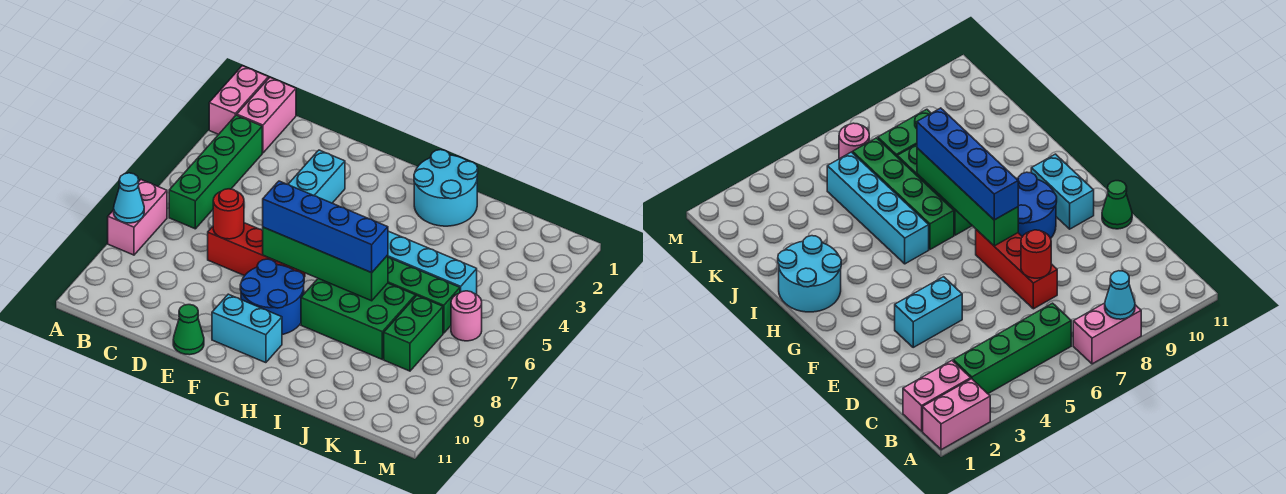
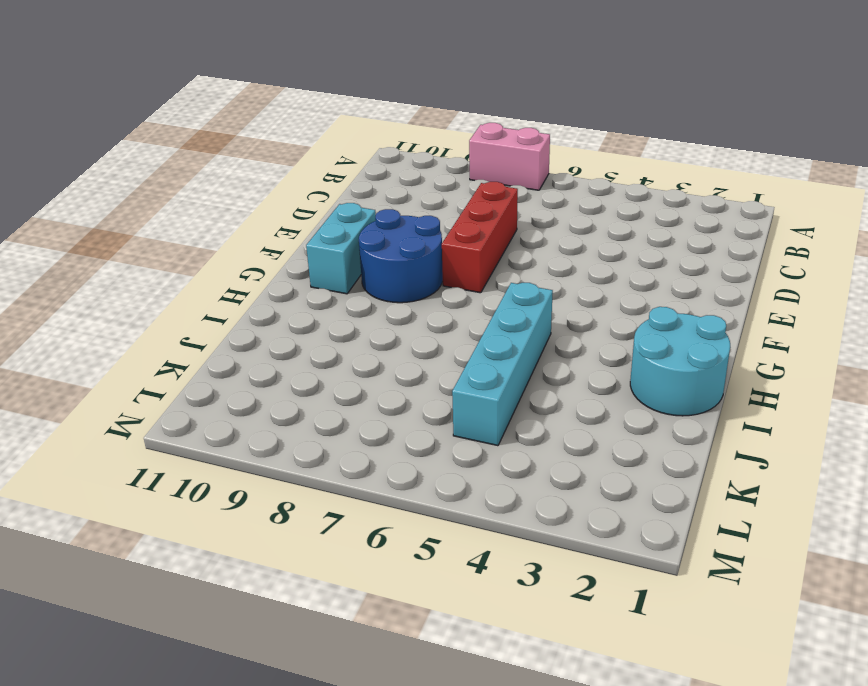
none -> pink brick A1:A2 level 1
none -> pink brick B1:B2 level 1
none -> green brick B3:B6 level 1

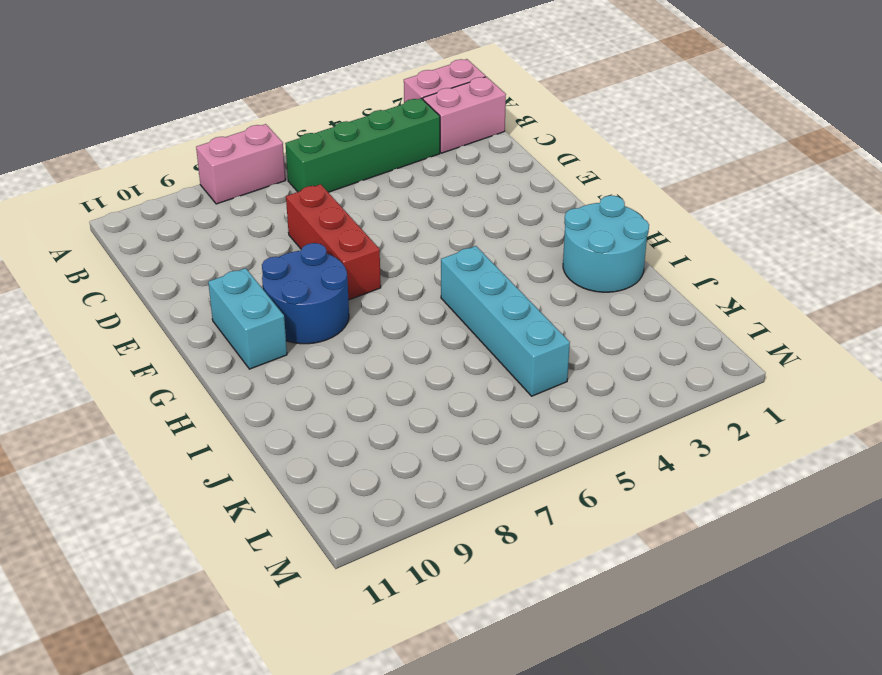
none -> cyan brick E3:E4 level 1
none -> green cone E11 level 1
none -> green brick H6:K6 level 1

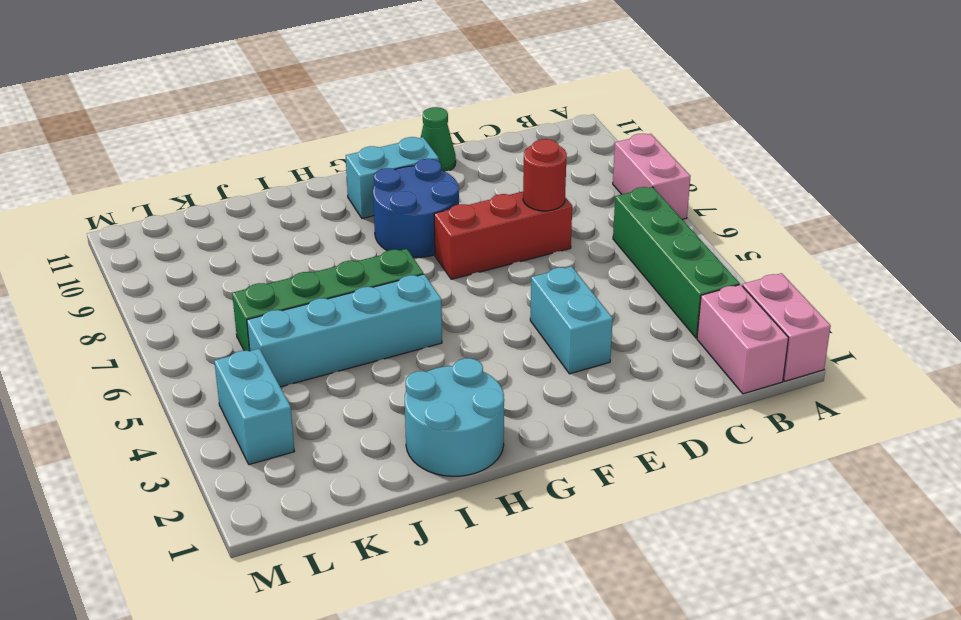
cyan brick L3:L4 level 1 -> none
none -> green brick H7:J8 level 1
none -> green brick K7:K8 level 1
none -> pink round brick L6 level 1

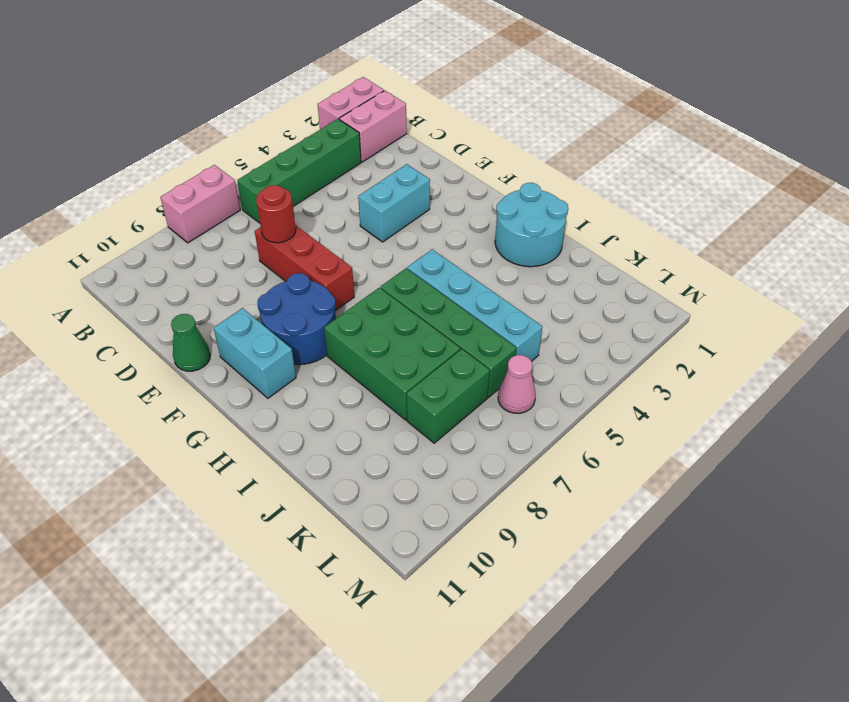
pink cone L6 level 1 -> pink round brick L6 level 1
none -> cyan cone A8 level 2
none -> green brick F7:I7 level 2
none -> blue brick F7:I7 level 3

